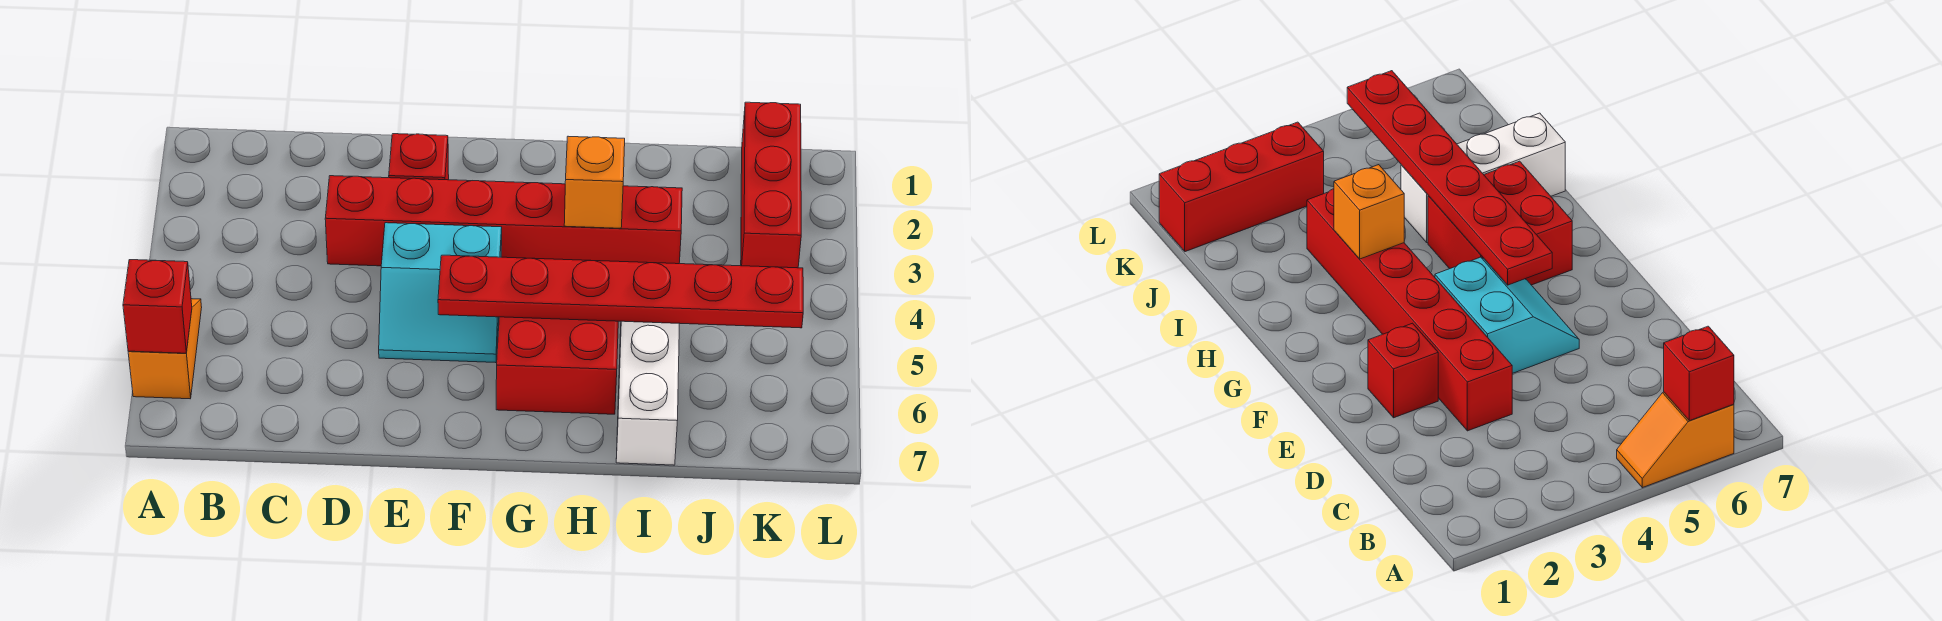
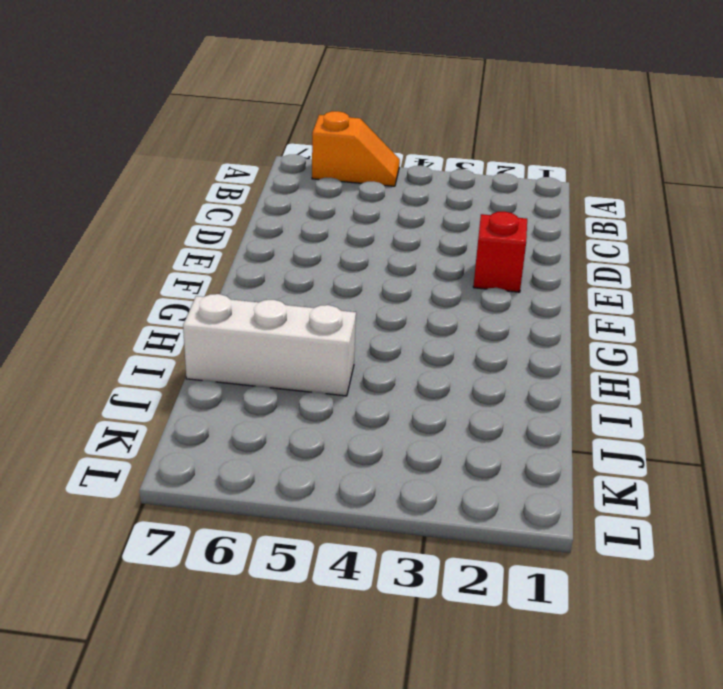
none -> red brick D3:I3 level 1
none -> cyan slope E4:F5 level 1 top 4

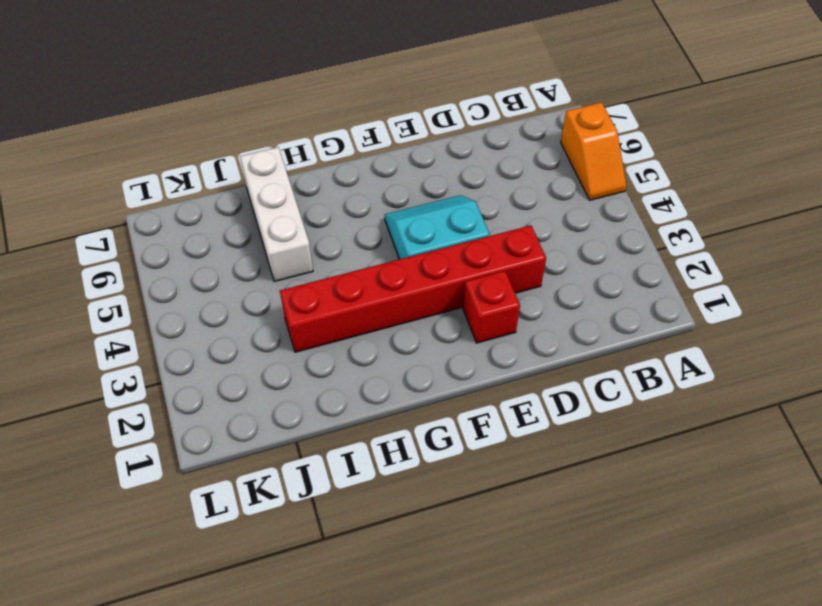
none -> red brick G5:H6 level 1
none -> red brick K1:K3 level 1

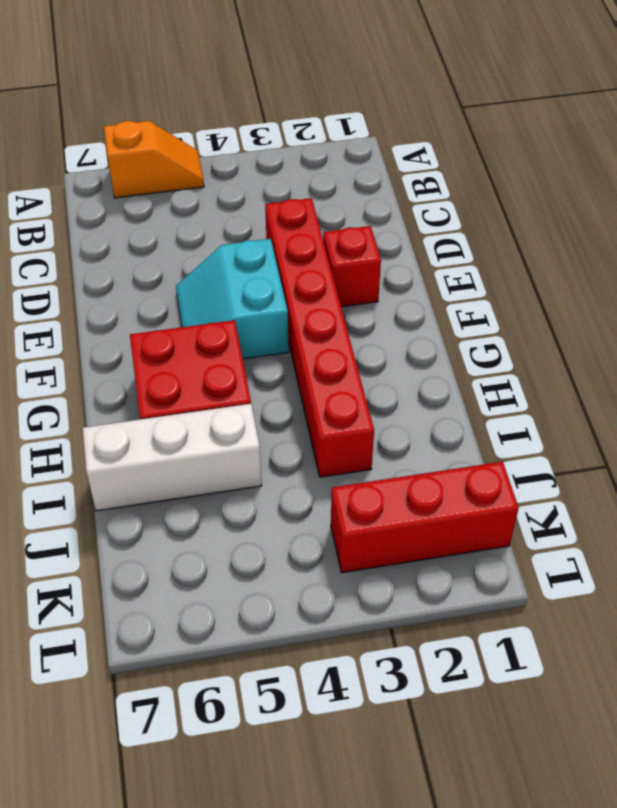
none -> red brick A6 level 2
none -> red plate F5:K5 level 2

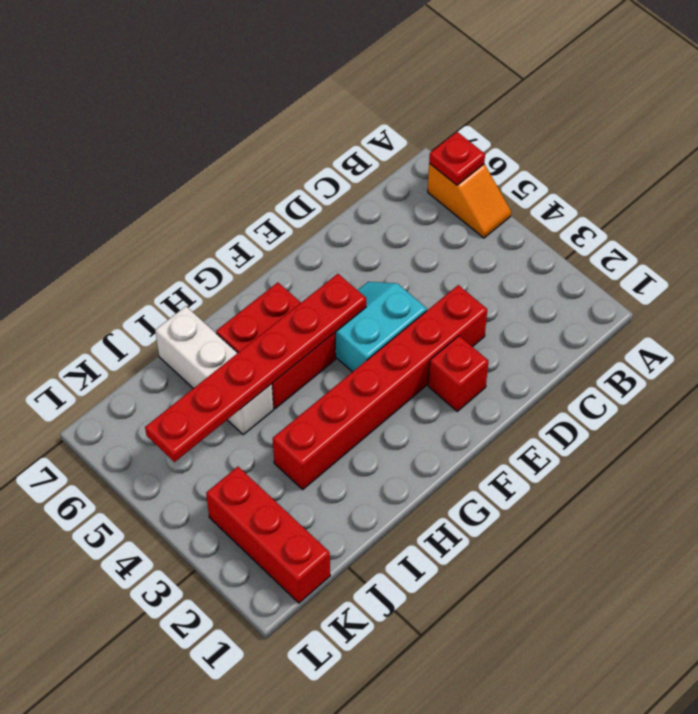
red plate A6 level 2 -> red brick A6 level 2
none -> orange brick H3 level 2

